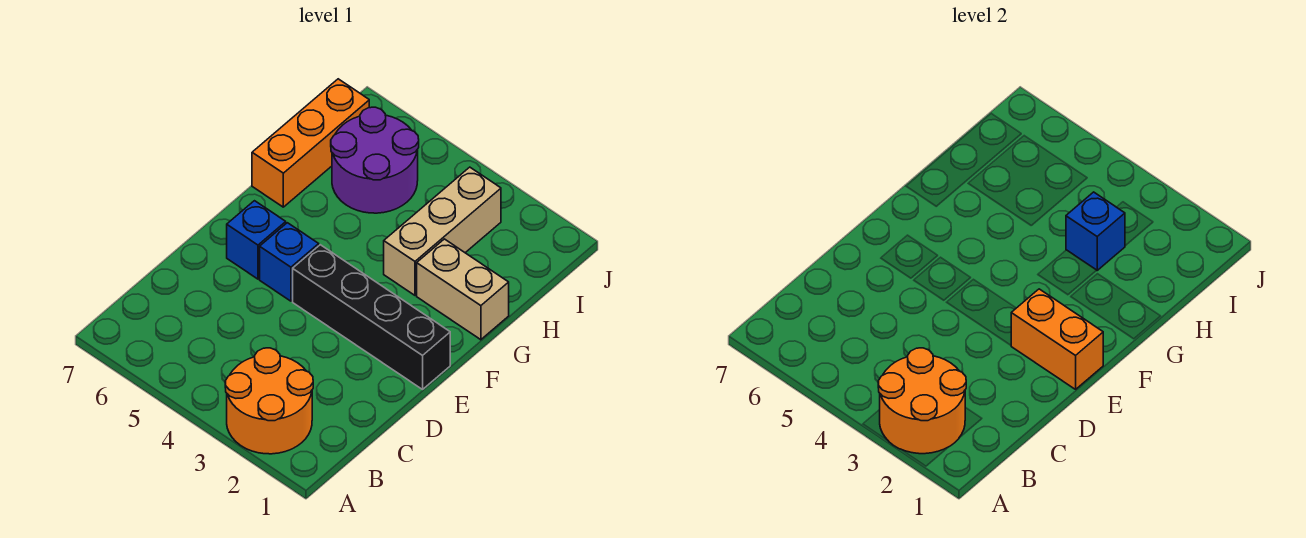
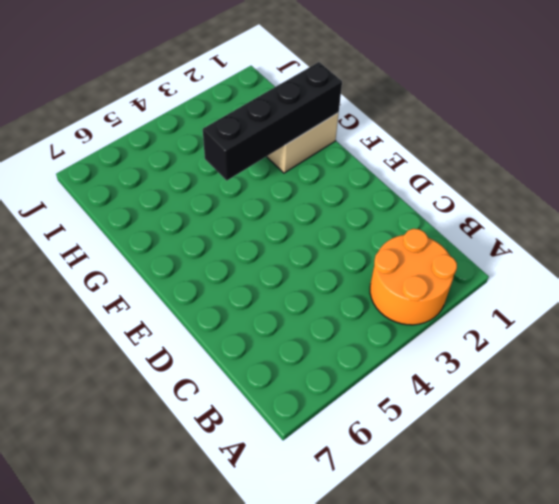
black brick G1:G4 level 2 -> black brick E1:E4 level 1
none -> blue brick E5 level 1
none -> blue brick E6 level 1

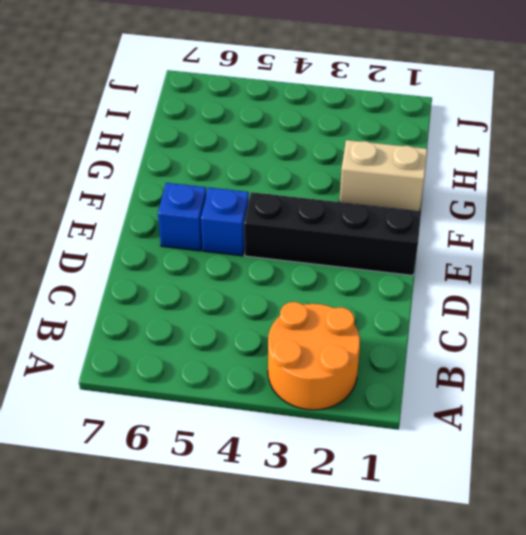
none -> tan brick G3:I3 level 1
none -> orange brick G7:I7 level 1

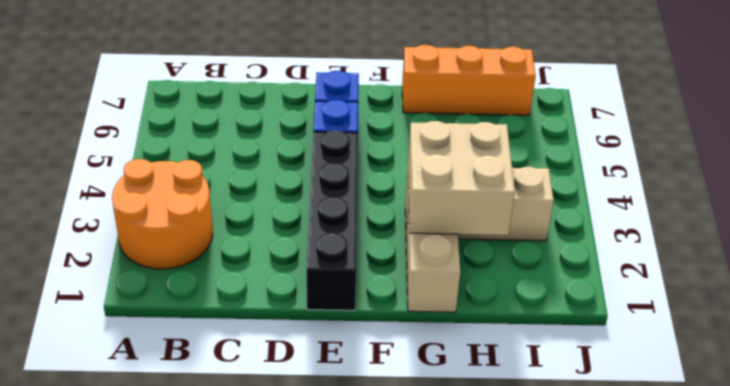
tan brick G2:H3 level 2 -> blue brick H3 level 2
none -> purple round brick H5:I6 level 1
none -> orange round brick A2:B3 level 2

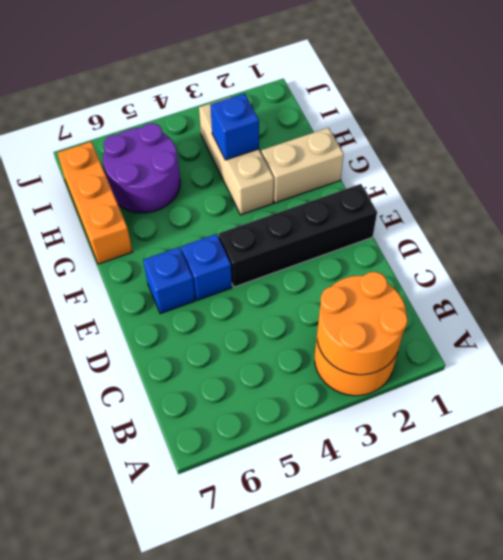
none -> orange brick E1:E2 level 2

